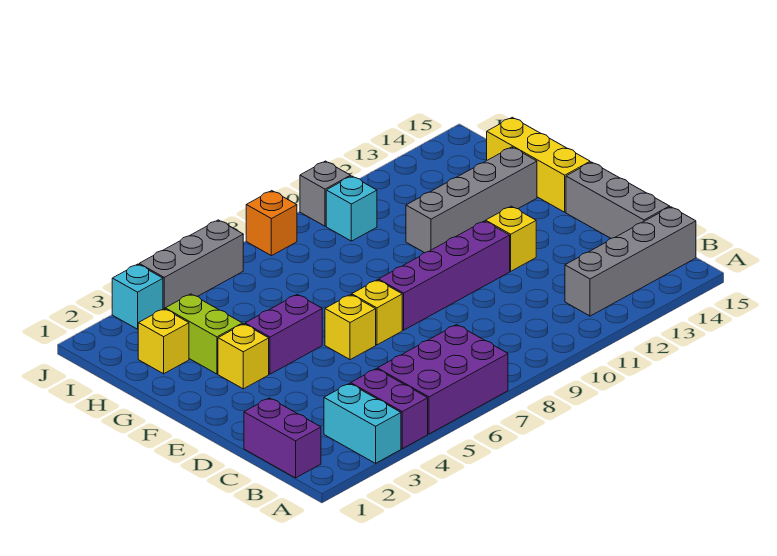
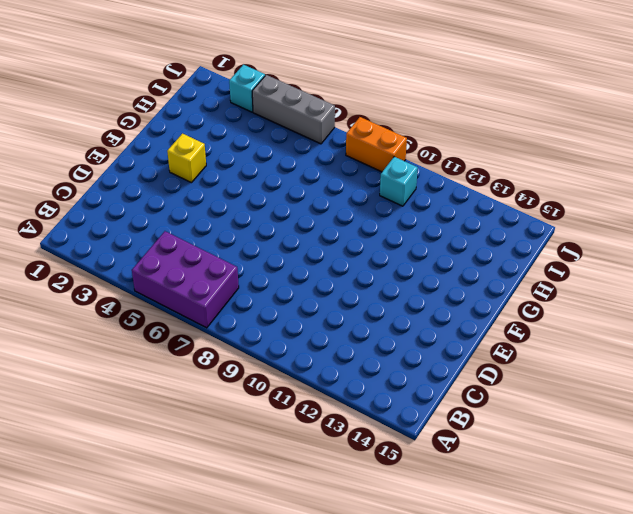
orange brick J8:J9 level 1 -> orange brick J8 level 1
none -> cyan brick A3:B3 level 1
none -> purple brick A4:B4 level 1
none -> purple brick B1:C1 level 1

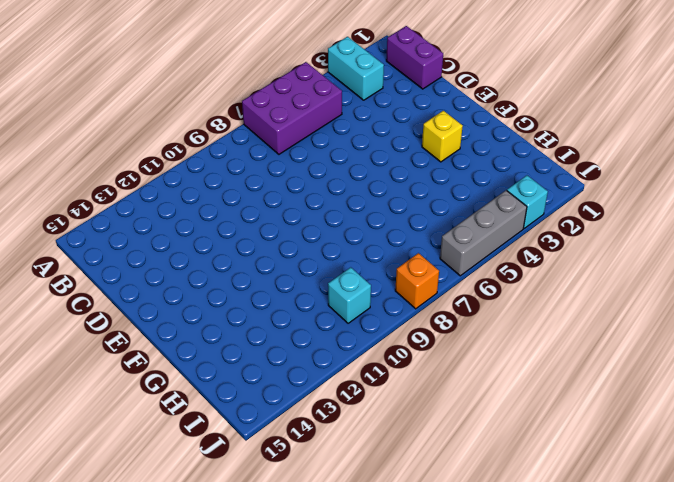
none -> purple brick A4:B4 level 1
none -> grey brick B12:B15 level 1
none -> grey brick C15:E15 level 1

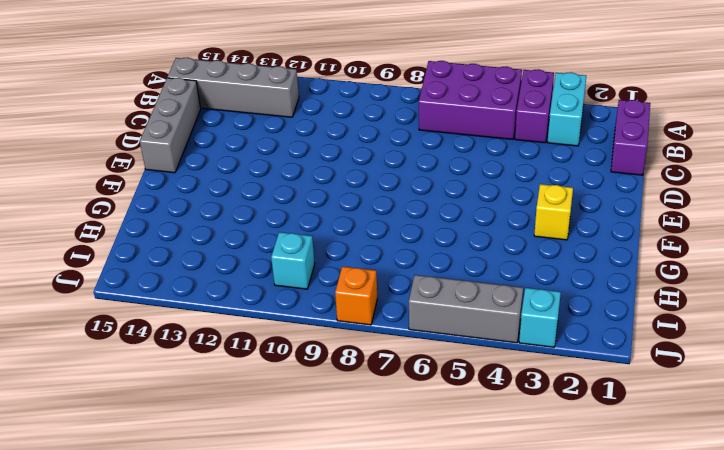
none -> yellow brick E6 level 1
none -> yellow brick E7 level 1
none -> purple brick E8:E11 level 1

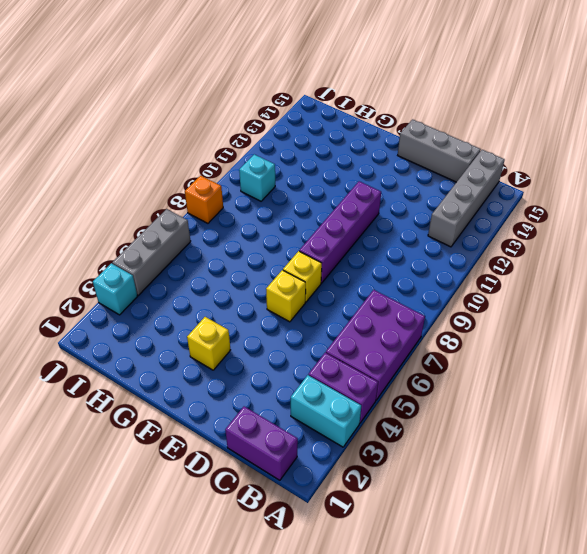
none -> yellow brick E12 level 1
none -> purple brick F4:F5 level 1
none -> yellow brick F15:H15 level 1

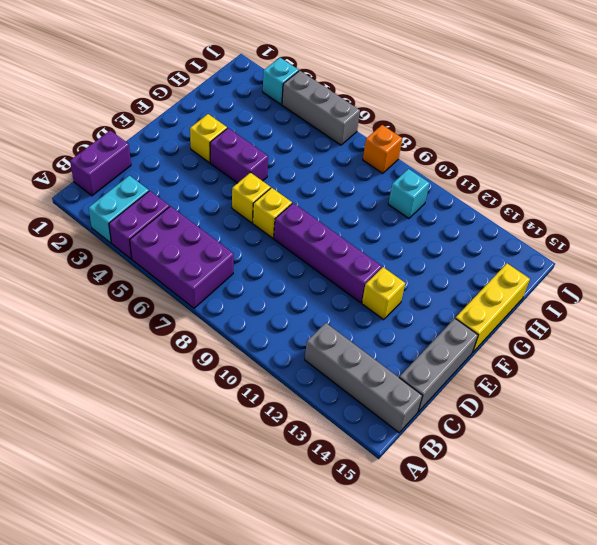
none -> lime brick G3:H3 level 1
none -> grey brick G11:G14 level 1
none -> yellow brick H2 level 1

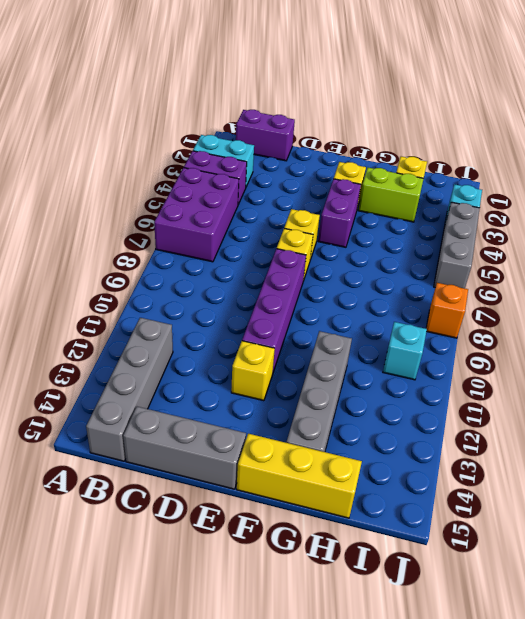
none -> grey brick J10 level 1

